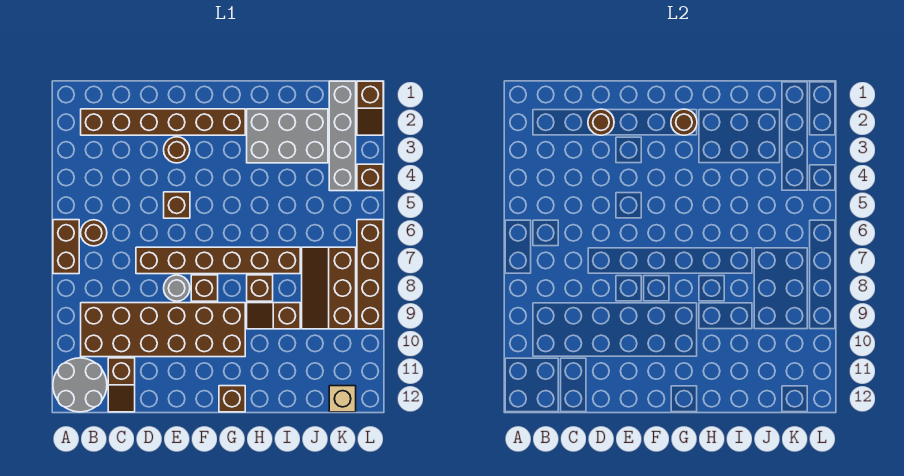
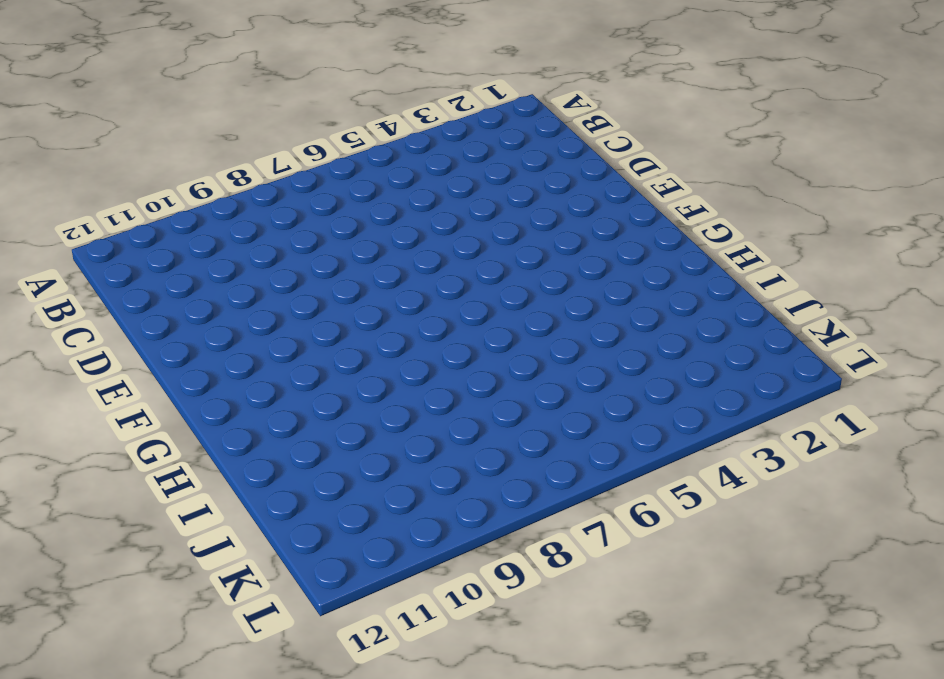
none -> brown brick A6:A7 level 1
none -> grey round brick A11:B12 level 1
none -> brown brick B2:G2 level 1

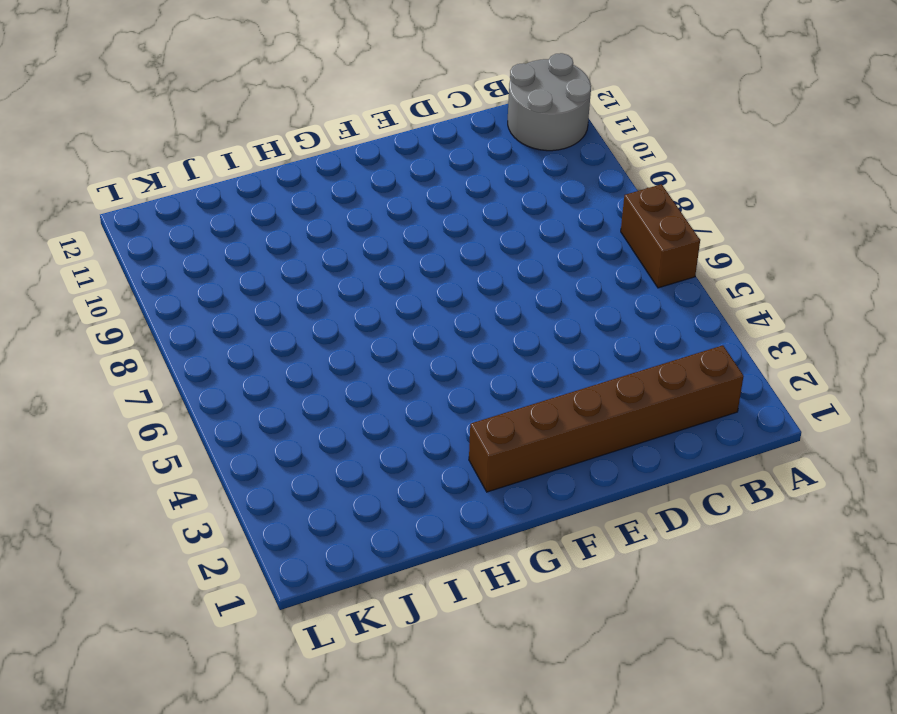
none -> brown round brick B6 level 1
none -> brown brick B9:G10 level 1
none -> brown slope C11:C12 level 1 top 11

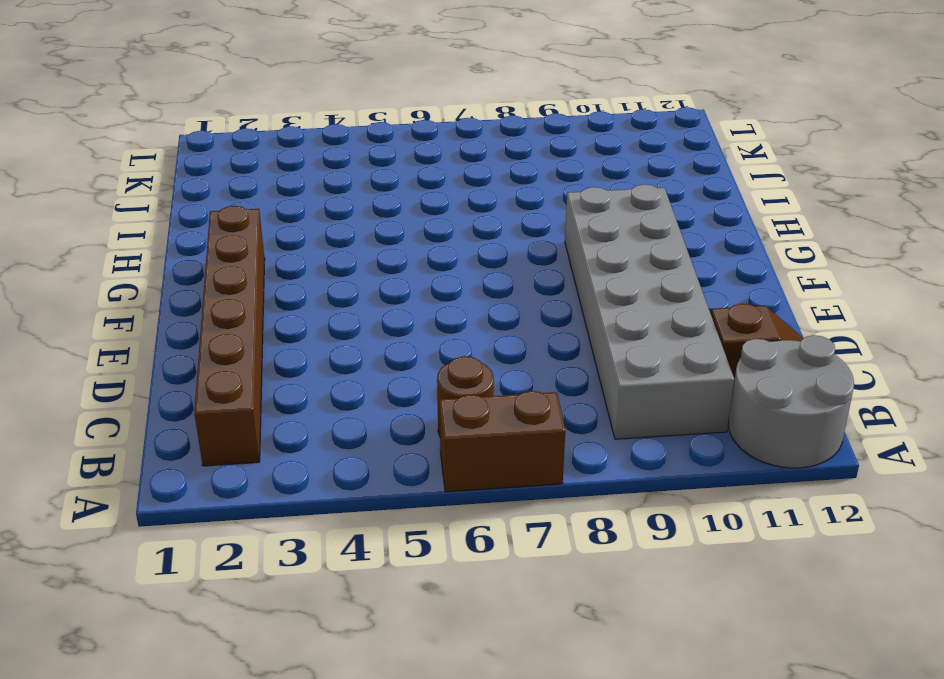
grey brick B9:G10 level 1 -> brown brick B9:G10 level 1
none -> brown brick D7:I7 level 1
none -> brown round brick E3 level 1
none -> brown brick E5 level 1

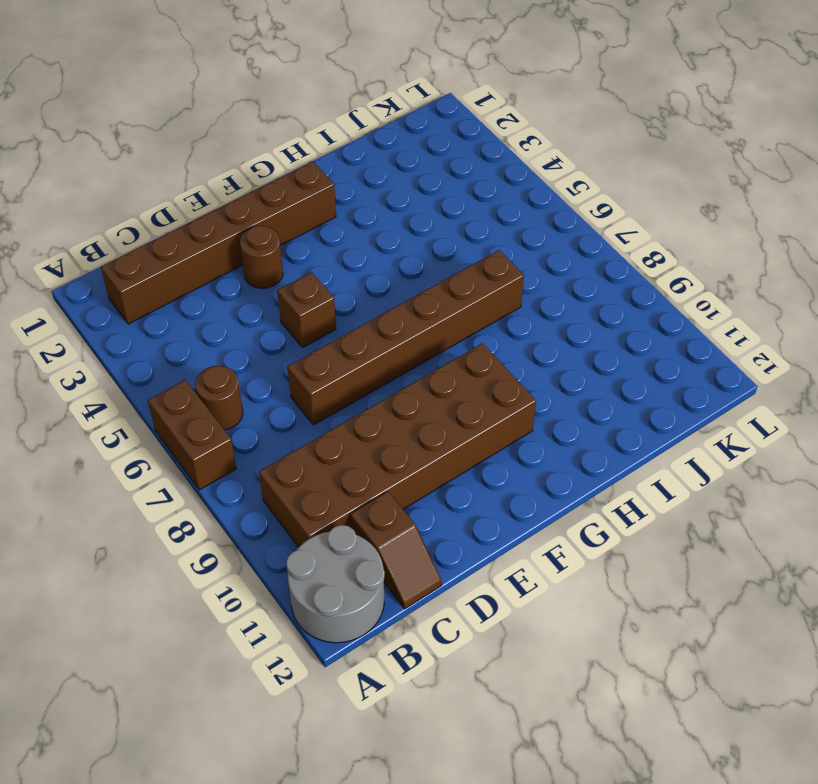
none -> grey round brick E8 level 1
none -> brown brick F8 level 1
none -> brown brick G12 level 1

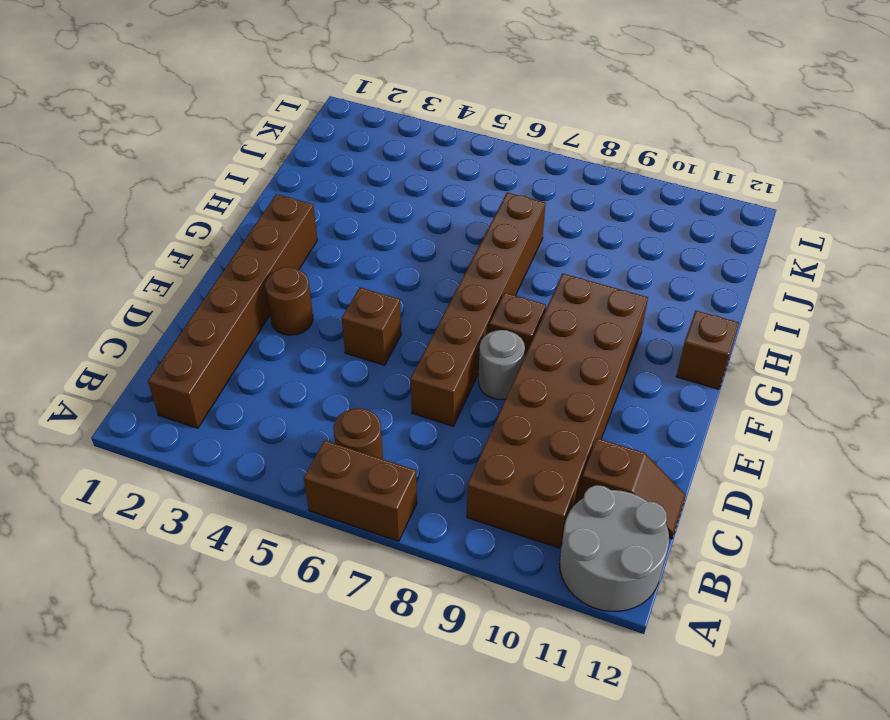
none -> grey brick H2:J3 level 1
none -> brown brick H8 level 1
none -> brown slope H9:I9 level 1 top I

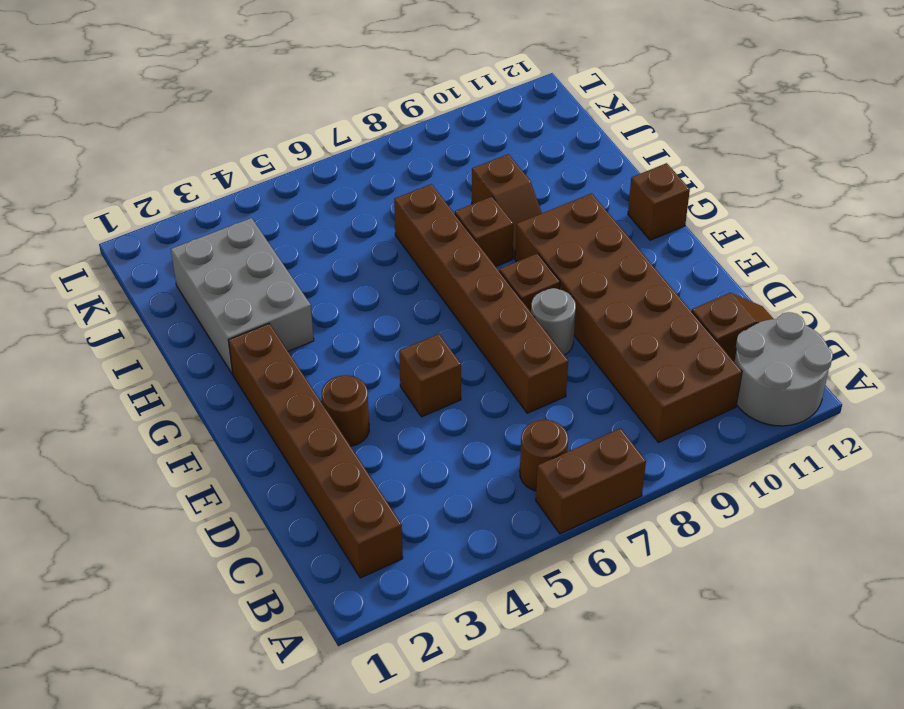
none -> brown slope J7:K9 level 1 top K
none -> grey brick K1:K4 level 1
none -> tan brick K12 level 1

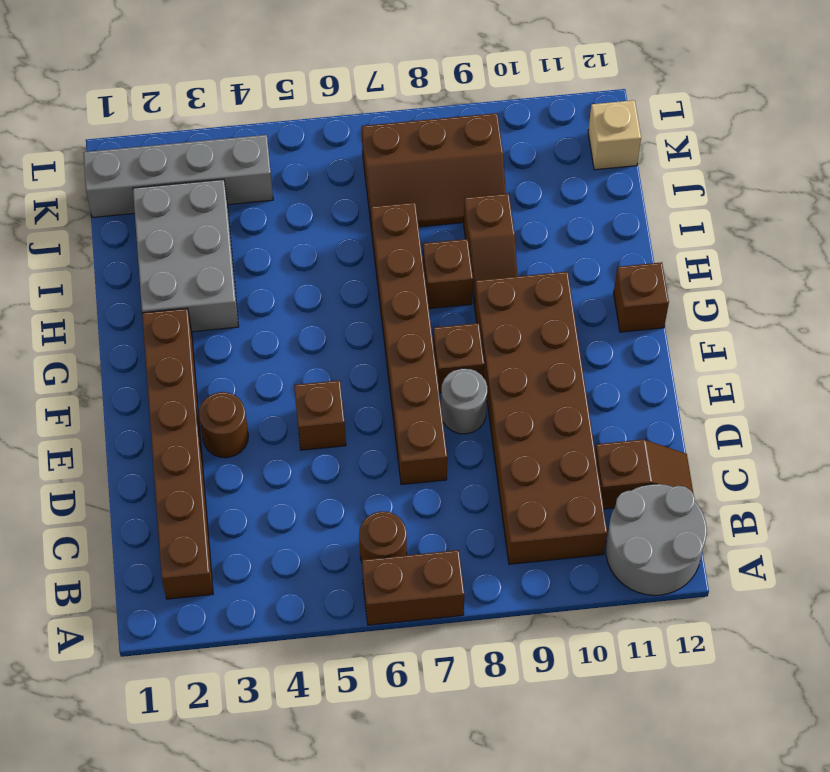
none -> brown slope L1:L2 level 1 top 1
none -> brown brick L4 level 1
none -> brown brick L6:L9 level 1

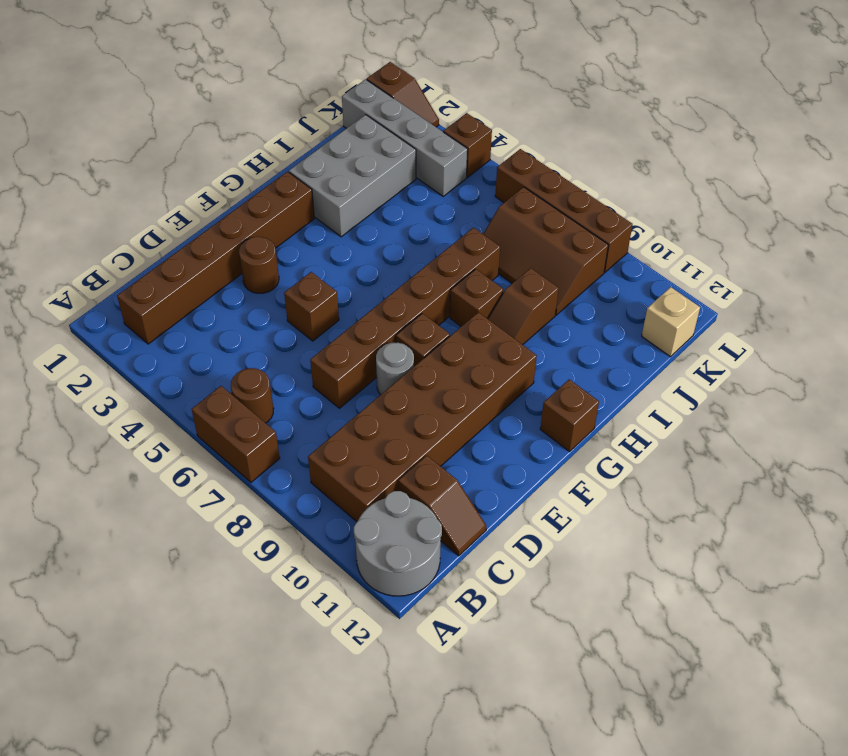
none -> brown round brick D2 level 2
none -> brown round brick G2 level 2

